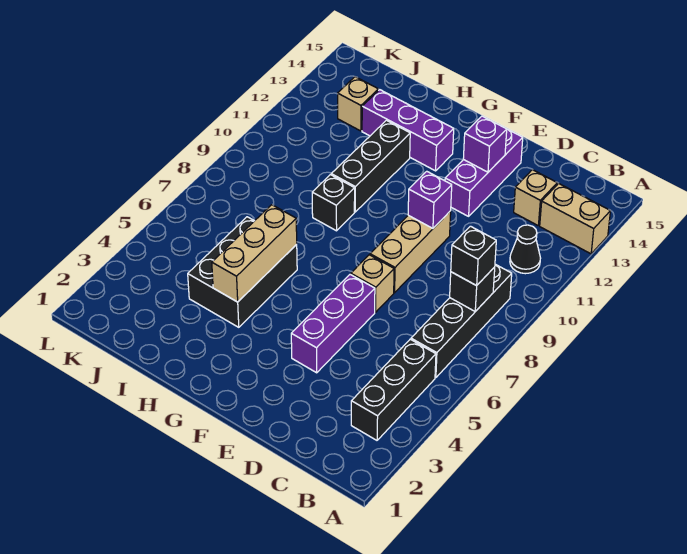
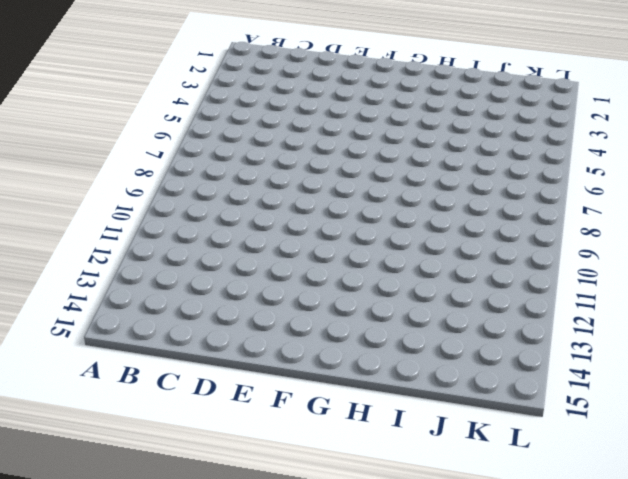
none -> tan brick A13:B13 level 1
none -> black brick B3:B5 level 1
none -> black brick B6:B9 level 1

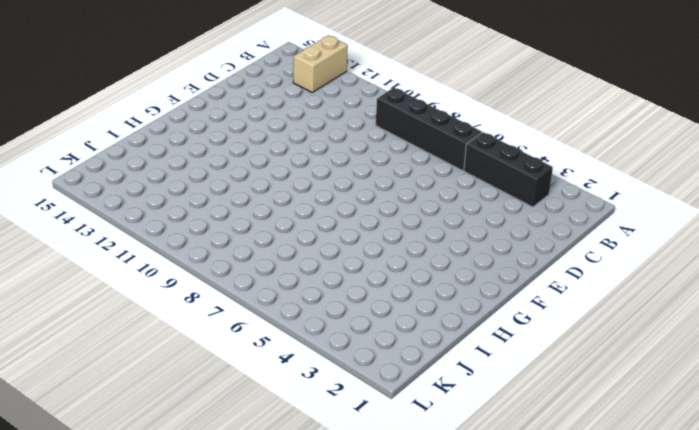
none -> black cone B11 level 1
none -> tan brick C13 level 1
none -> purple brick E4:E6 level 1

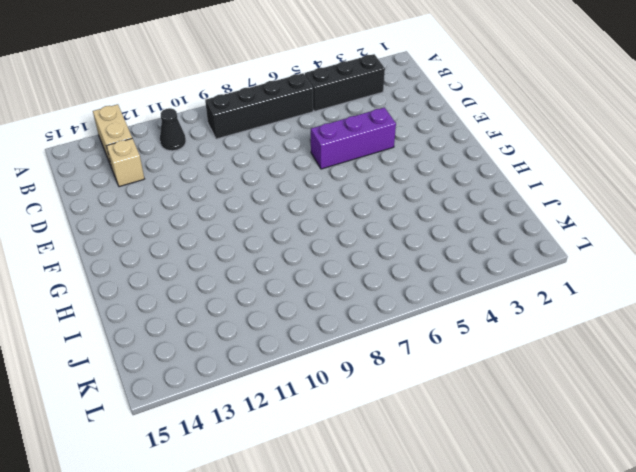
none -> tan brick E7 level 1
none -> tan brick E8:E10 level 1
none -> purple brick E12:E14 level 1

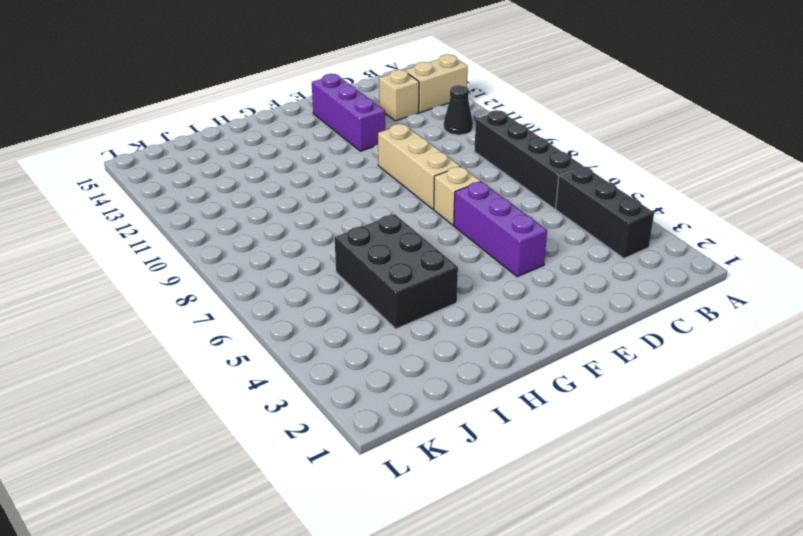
none -> purple brick G13:I13 level 1
none -> black brick H9 level 1
none -> black brick H10:H12 level 1

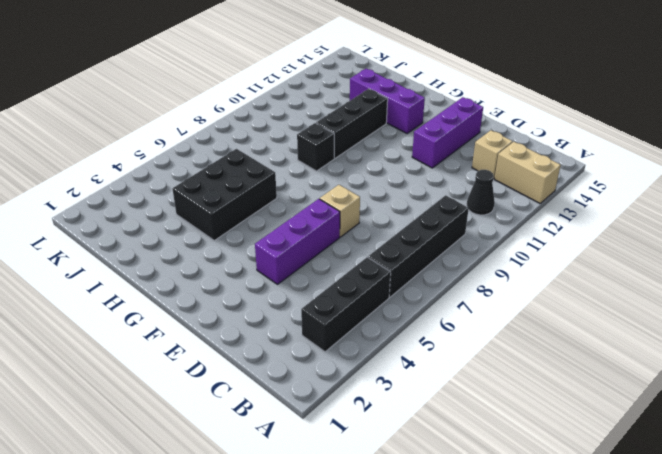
none -> tan brick E8:E10 level 1
none -> tan brick J13 level 1
none -> black brick B8 level 2

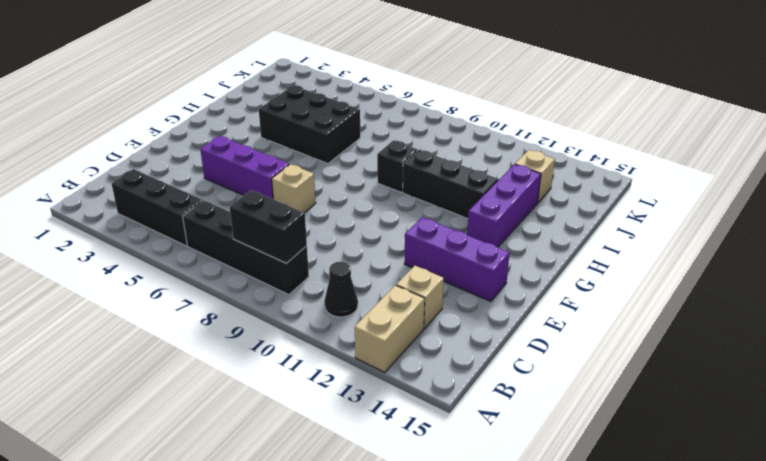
black brick B8:B9 level 2 -> black brick B8 level 2
none -> tan brick E8:E10 level 1
none -> purple brick E10 level 2
none -> purple brick E13 level 2

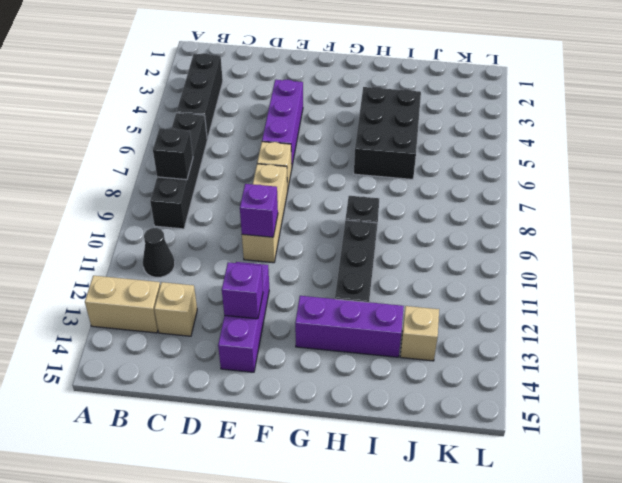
none -> tan brick H4:H6 level 2
none -> black brick B8 level 3

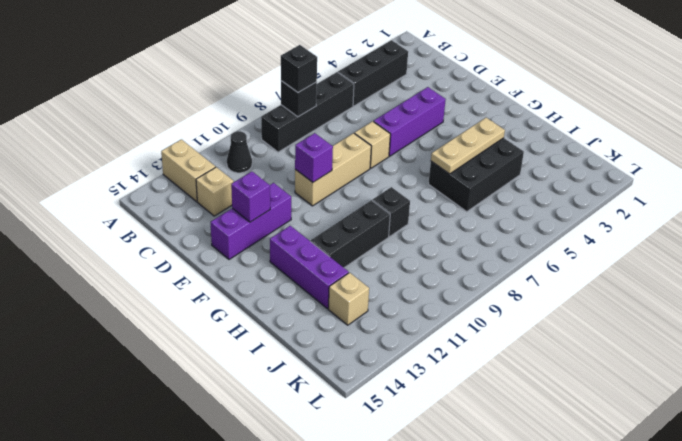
tan plate H4:H6 level 2 -> tan brick H4:H6 level 2

